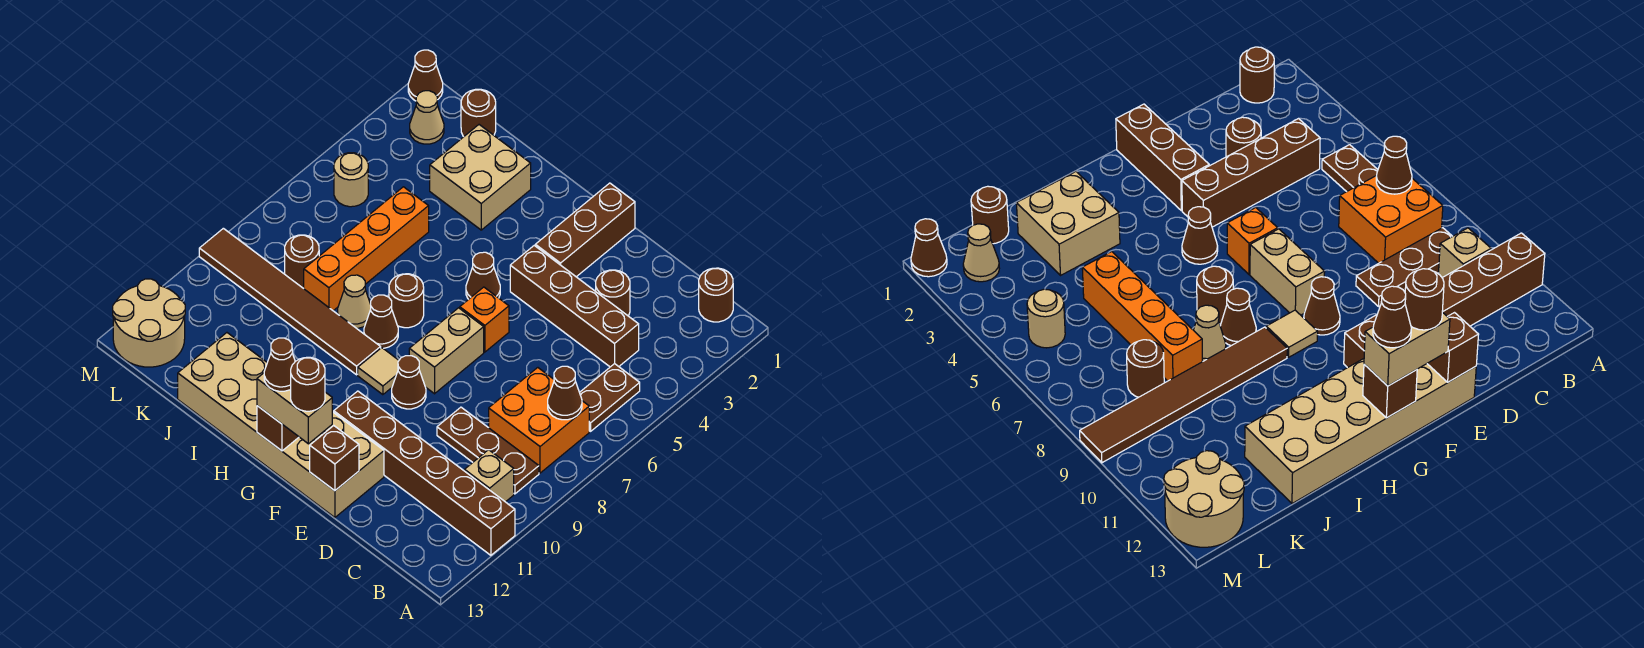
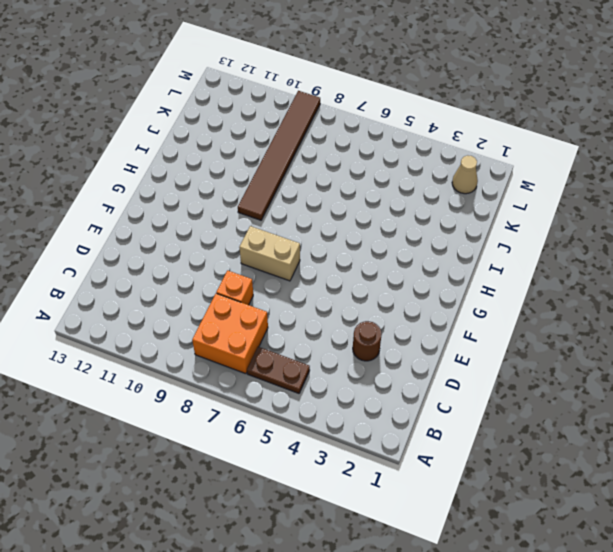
orange brick D8 level 1 -> orange brick F6 level 1
none -> brown brick A11:F11 level 1
none -> brown round brick B1 level 1
none -> brown plate B9:D9 level 1
none -> tan brick B10 level 1

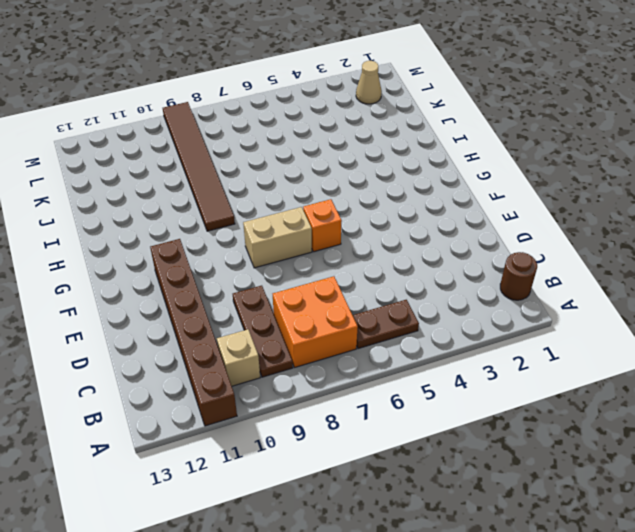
none -> brown brick C4:F4 level 1
none -> brown round brick D3 level 1
none -> tan brick E12:J13 level 1
none -> brown brick F1:F3 level 1

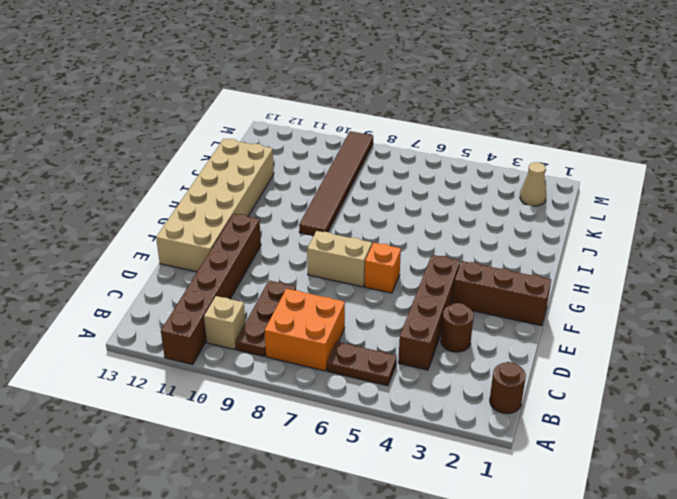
none -> brown cone F9 level 1
none -> brown cone G5 level 1
none -> tan tile G9 level 1
none -> brown round brick H7 level 1

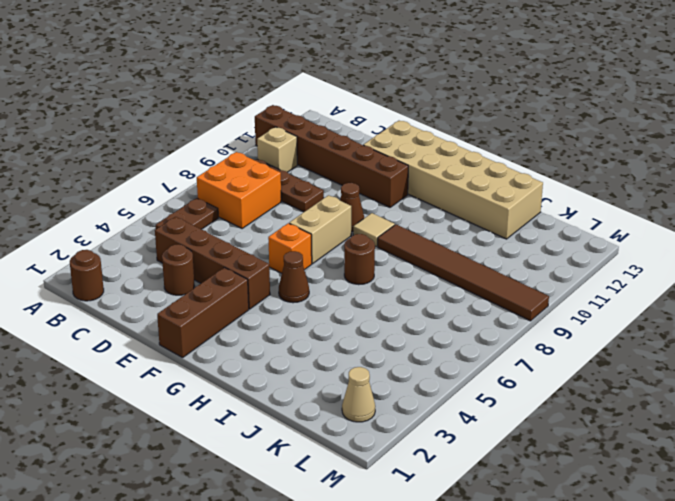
none -> brown cone H8 level 1
none -> tan brick I2:J3 level 1
none -> tan cone I8 level 1
none -> orange brick J5:J8 level 1

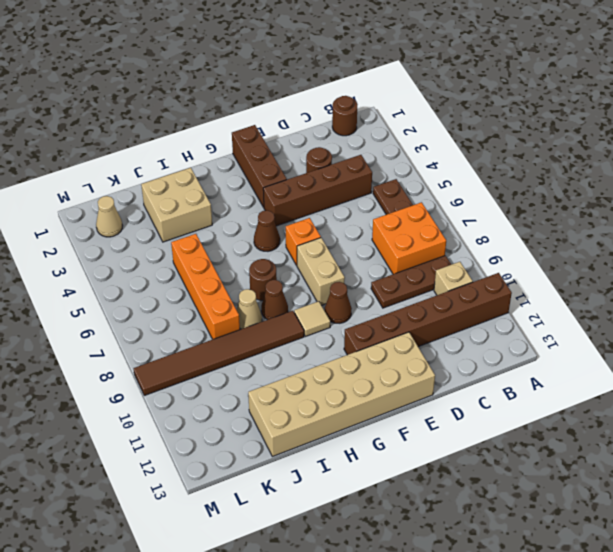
none -> brown round brick K1 level 1
none -> brown round brick K8 level 1
none -> tan round brick L5 level 1
none -> tan round brick L12:M13 level 1

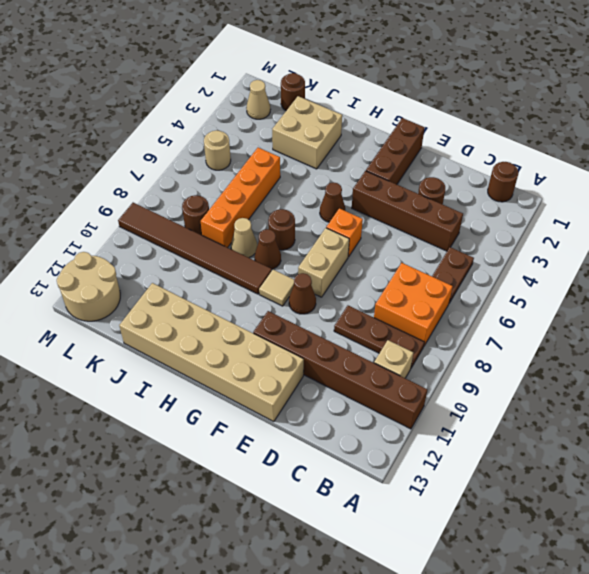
none -> brown cone M1 level 1
none -> brown cone B7 level 2
none -> brown brick E13 level 2
none -> brown brick G13 level 2

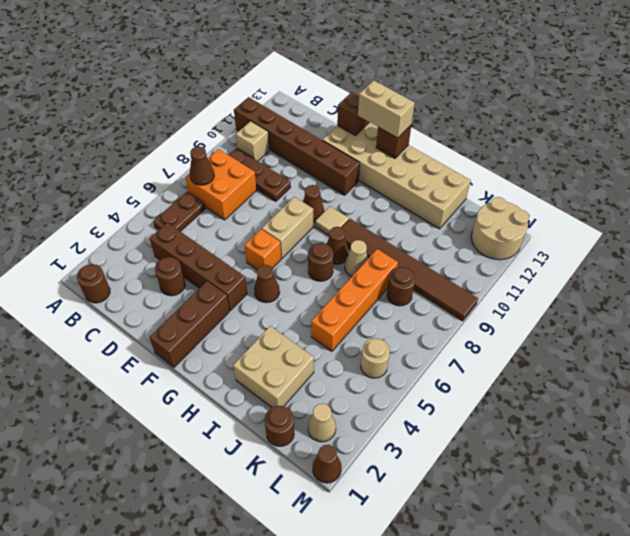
none -> brown round brick F13 level 4
none -> brown cone G13 level 4

